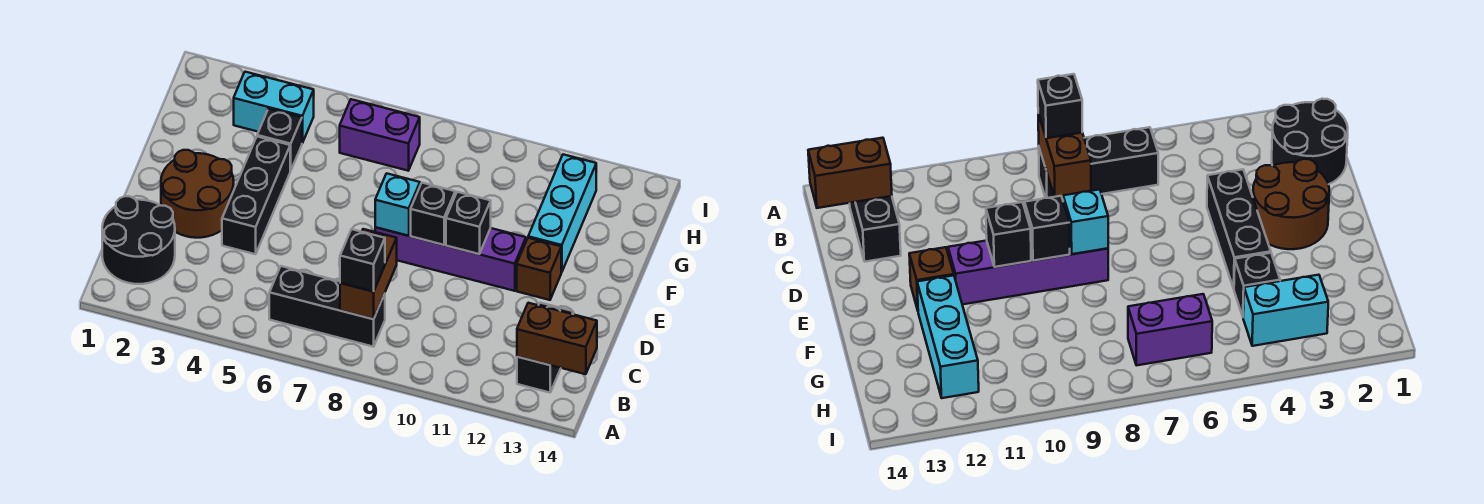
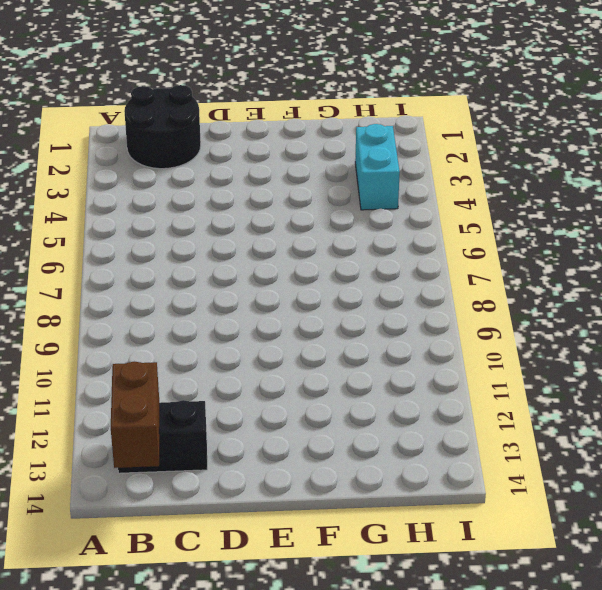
none -> black brick B6:B8 level 1
none -> brown round brick D2:E3 level 1
none -> black brick D4:F4 level 1

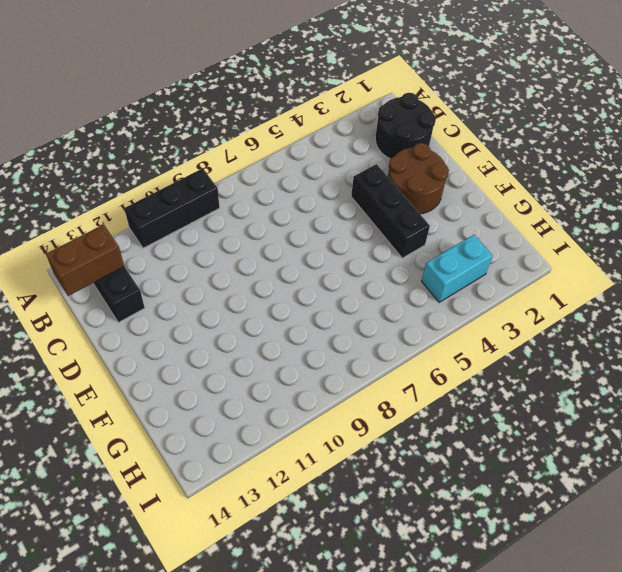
black brick A9:A11 level 1 -> black brick B6:B8 level 1
none -> purple brick E8:E11 level 1
none -> brown brick E12 level 1
none -> cyan brick F12:H12 level 1

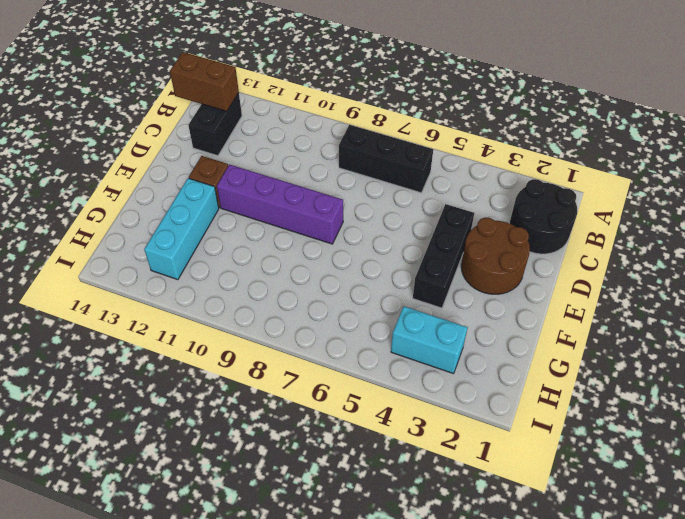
none -> black brick G4 level 1
none -> purple brick H6:H7 level 1
none -> brown brick B8:C8 level 2

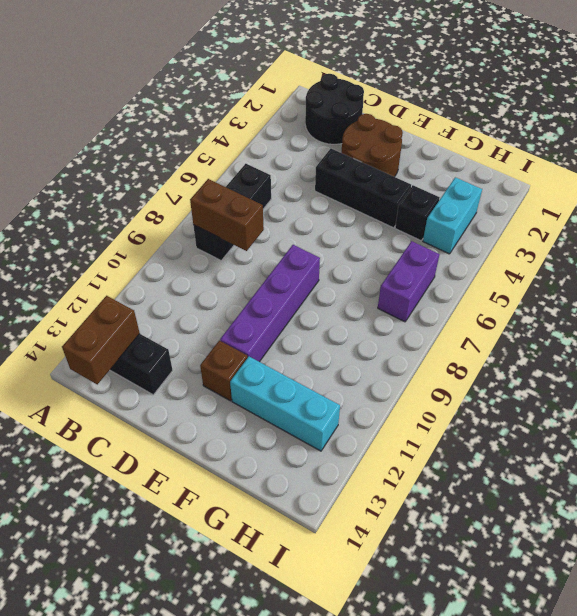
none -> cyan brick E8 level 2
none -> black brick E9 level 2
none -> black brick E10 level 2

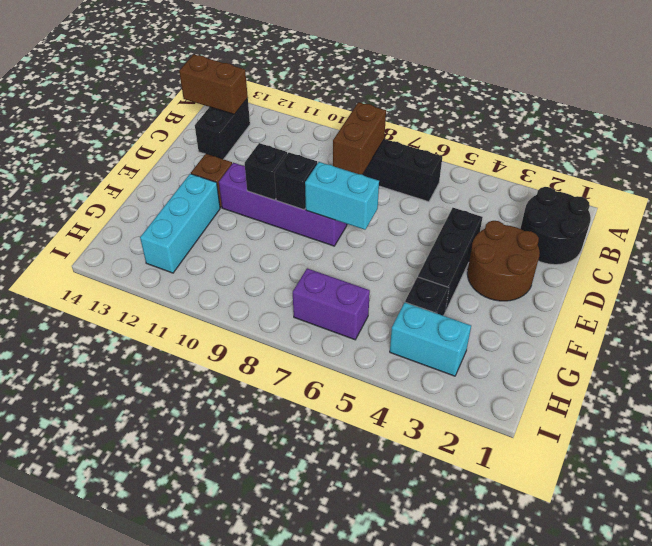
cyan brick E7:E8 level 2 -> cyan brick E8 level 2
none -> black brick B8 level 3

